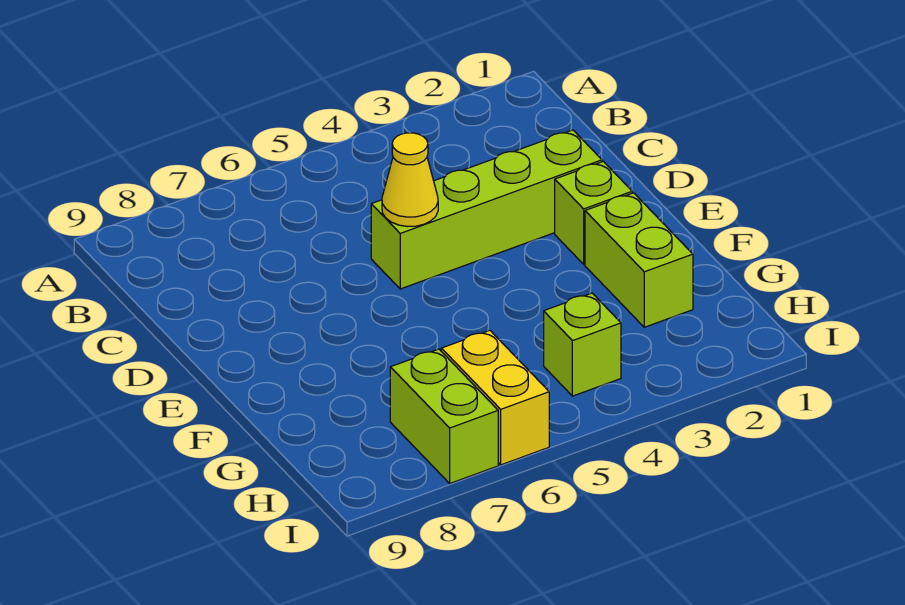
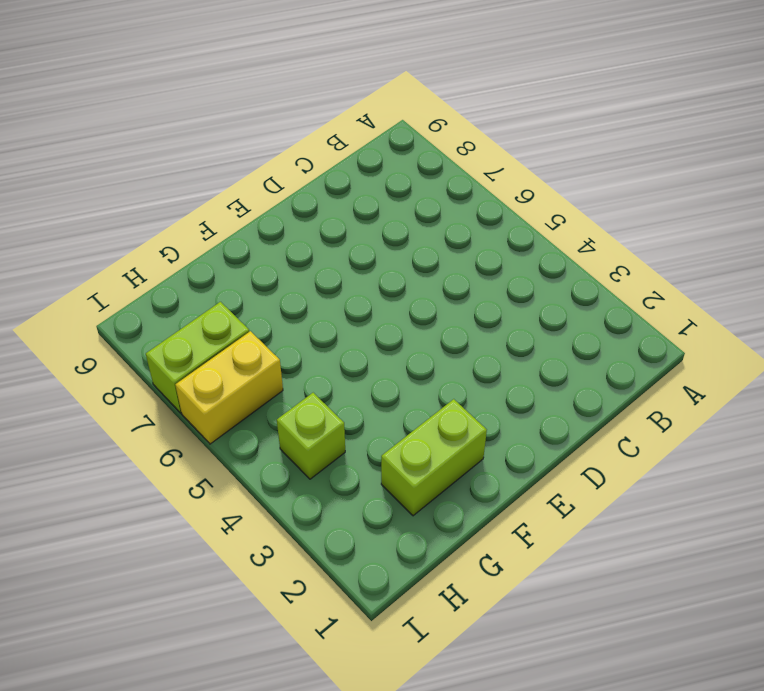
none -> lime brick D2:D5 level 1
none -> lime brick E2 level 1

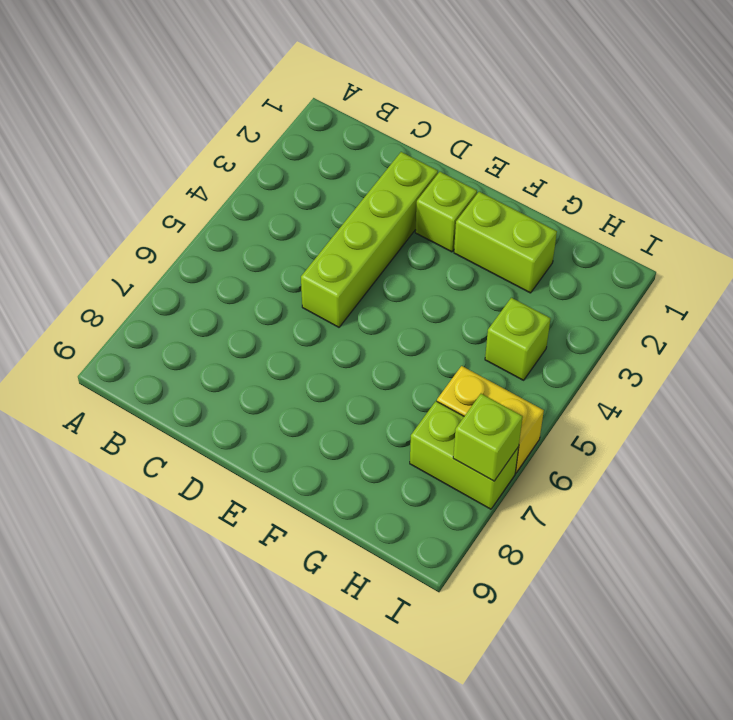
lime brick I7 level 2 -> none
none -> yellow cone D5 level 2

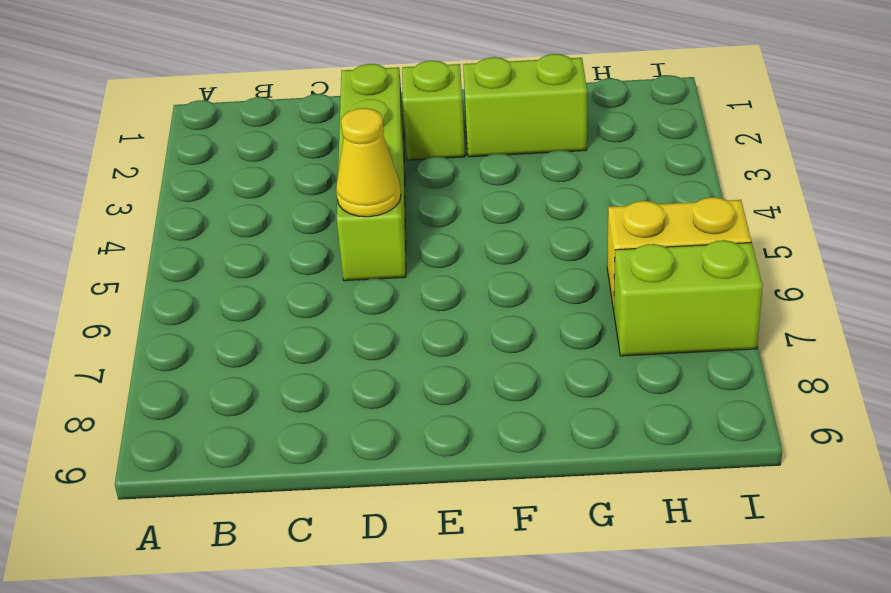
none -> lime brick H4 level 1

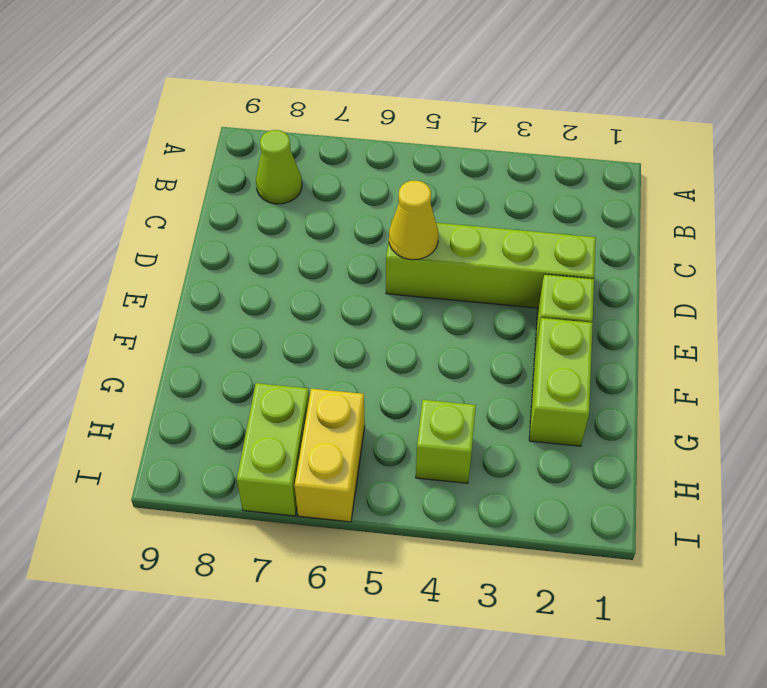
lime cone B8 level 1 -> none

